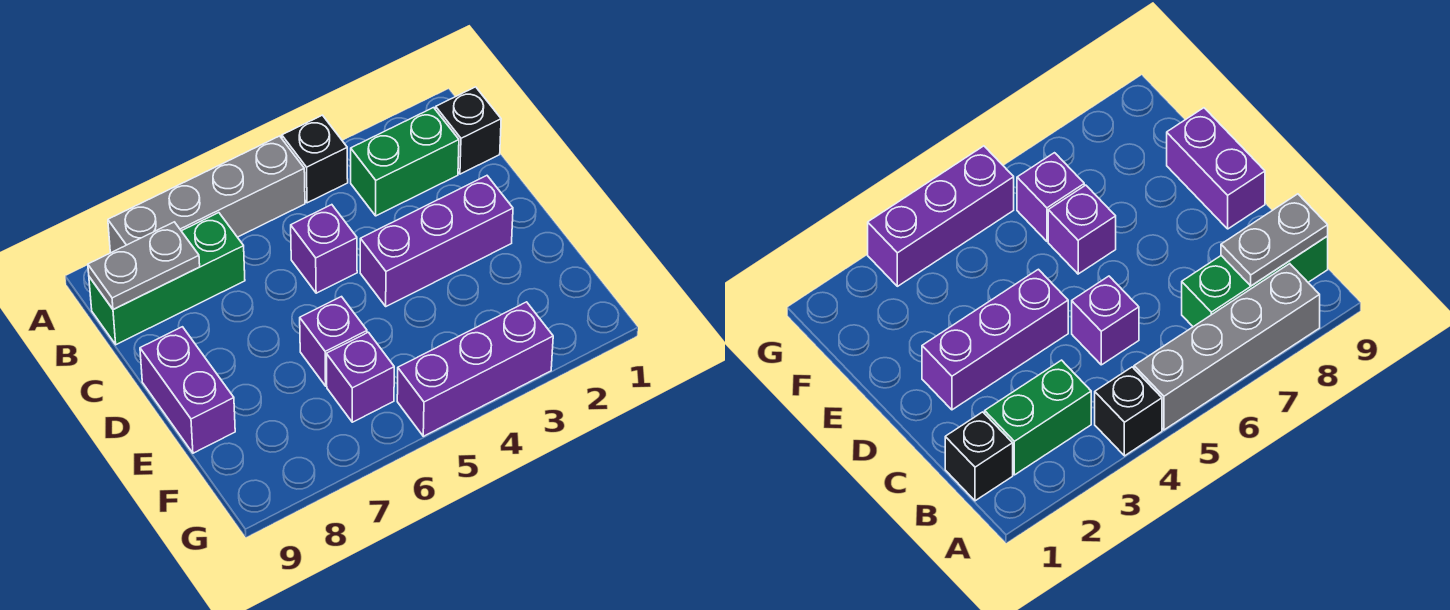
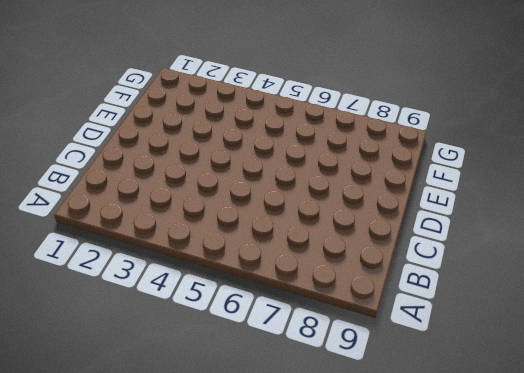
none -> black brick A4 level 1
none -> grey brick A5:A8 level 1
none -> black brick B1 level 1

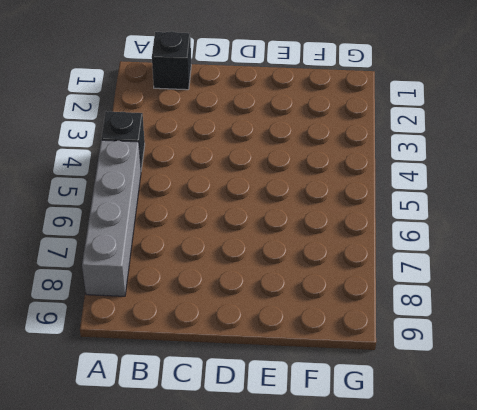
none -> green brick B2:B3 level 1
none -> green brick B7:B9 level 1
none -> purple brick C5 level 1

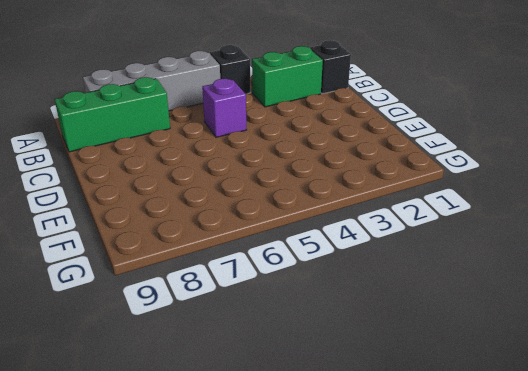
none -> purple brick D2:D4 level 1
none -> purple brick D9:E9 level 1
none -> purple brick E6 level 1

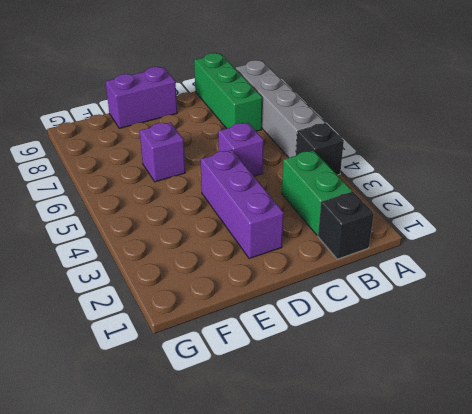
none -> purple brick F6 level 1
none -> purple brick G3:G5 level 1
none -> grey plate B8:B9 level 2

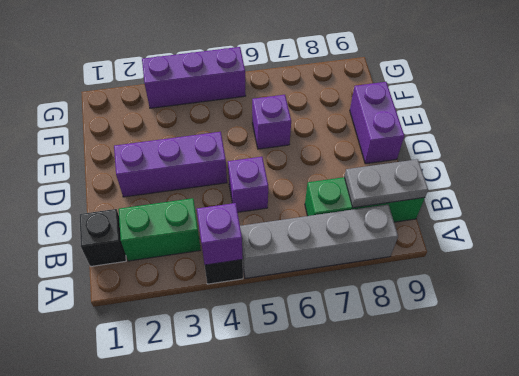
purple brick A4 level 2 -> purple brick F6 level 1

